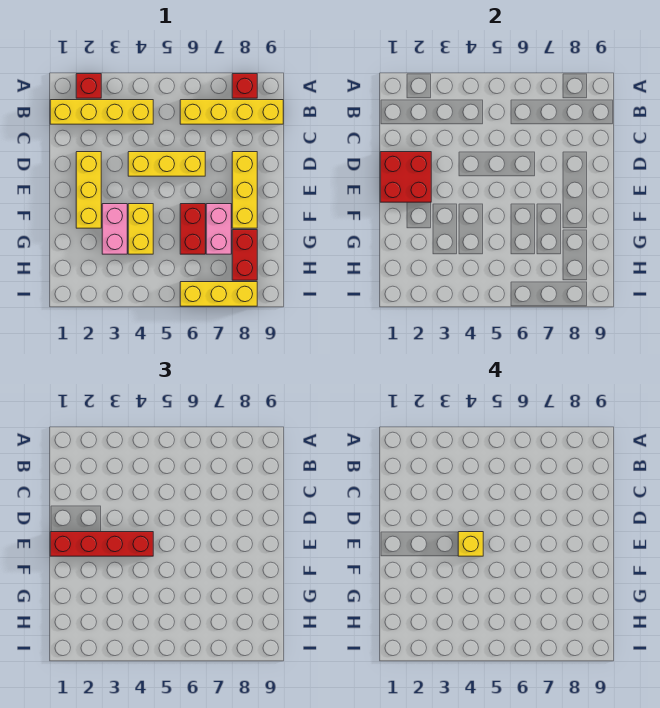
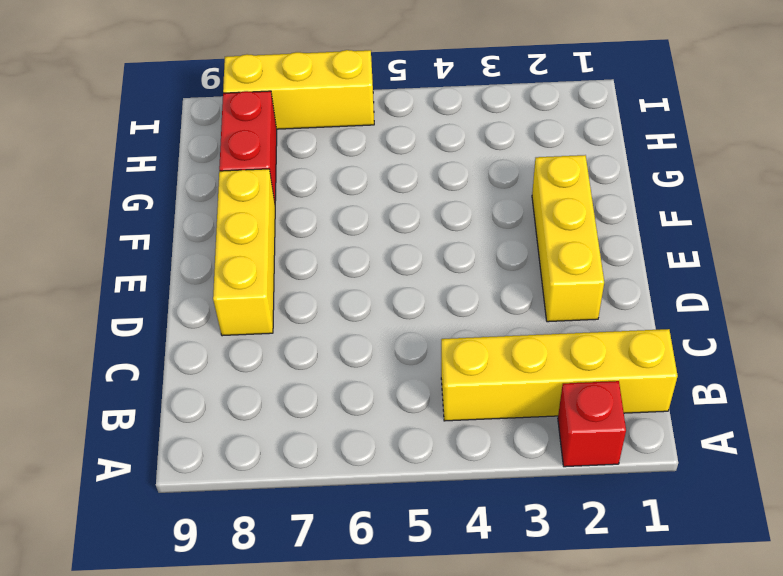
none -> red brick A8 level 1
none -> yellow brick B6:B9 level 1
none -> yellow brick D4:D6 level 1

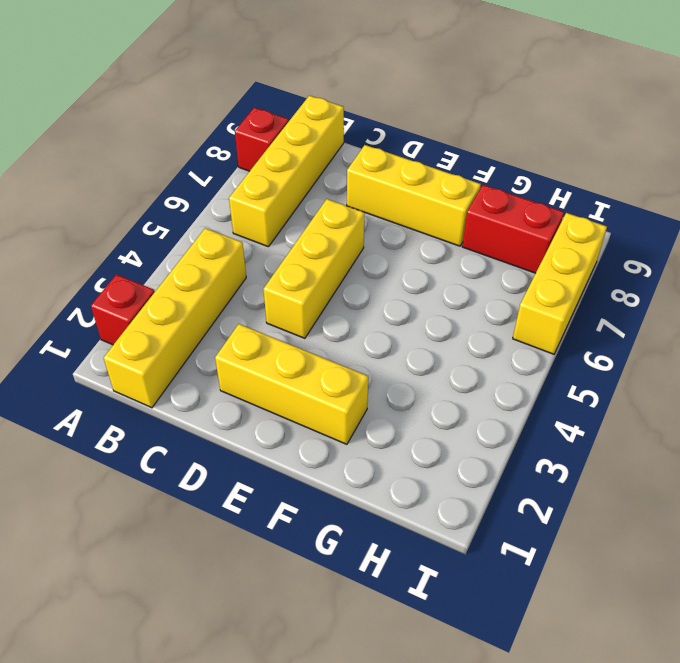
none -> pink brick F3:G3 level 1
none -> yellow brick F4:G4 level 1
none -> red brick F6:G6 level 1

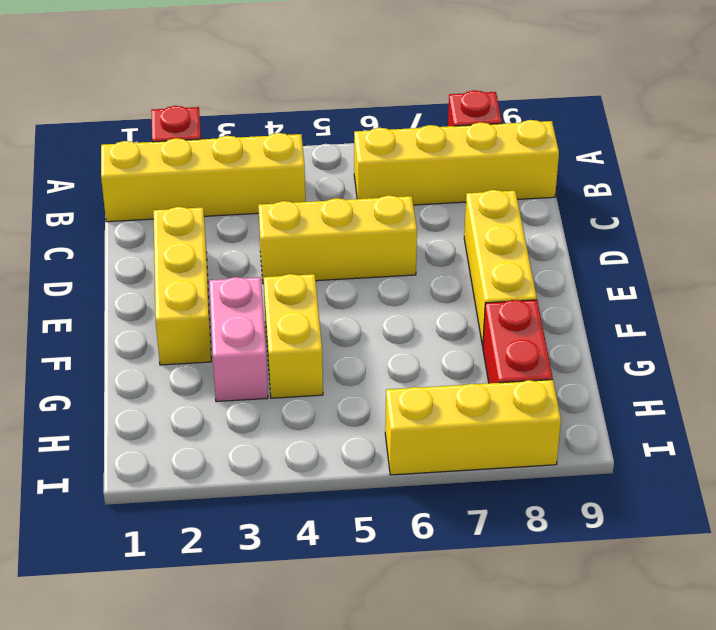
none -> red brick F6:G6 level 1
none -> pink brick F7:G7 level 1
none -> red brick D1:E2 level 2

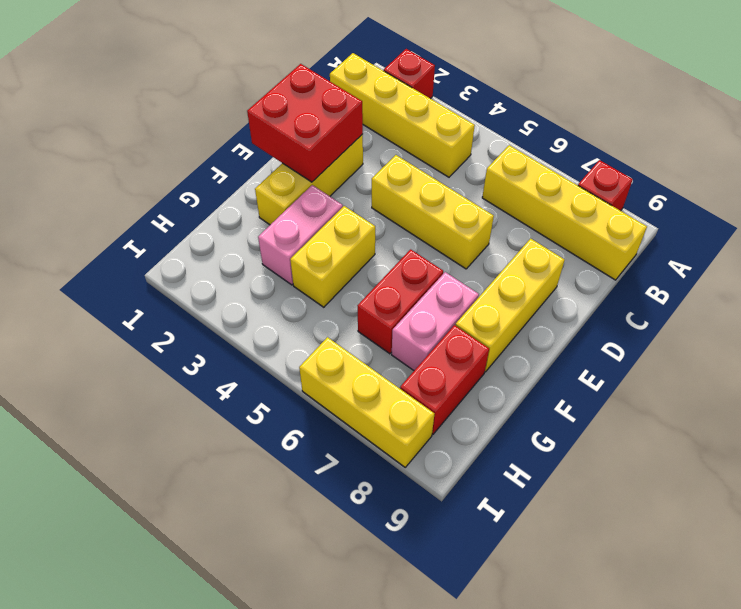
none -> red brick E1:E4 level 3
none -> yellow brick E4 level 4

